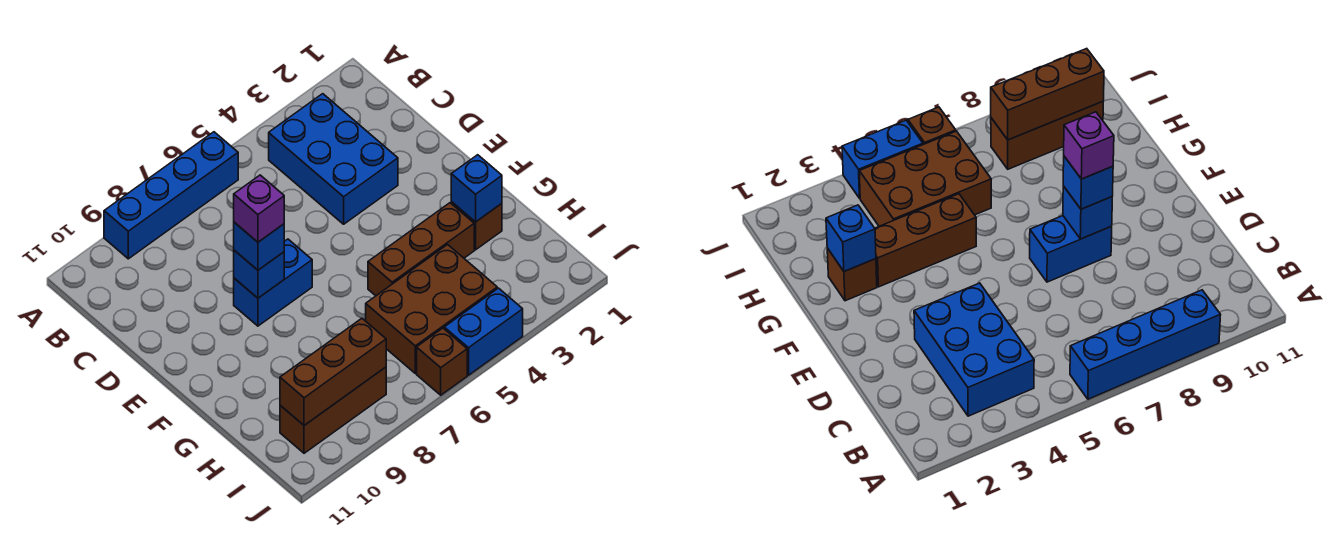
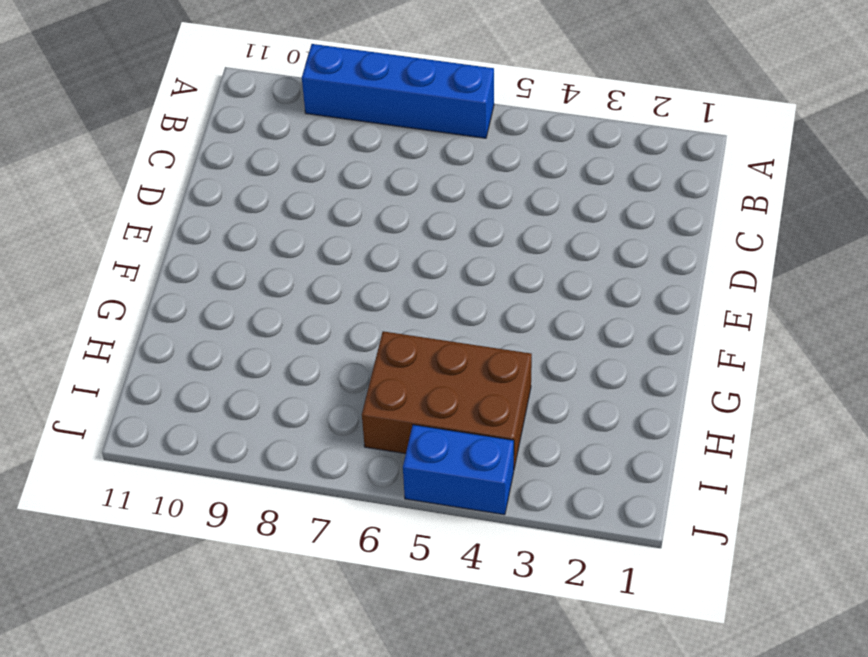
none -> blue brick B3:D4 level 1
none -> blue brick E7:E8 level 1
none -> brown brick G2 level 1

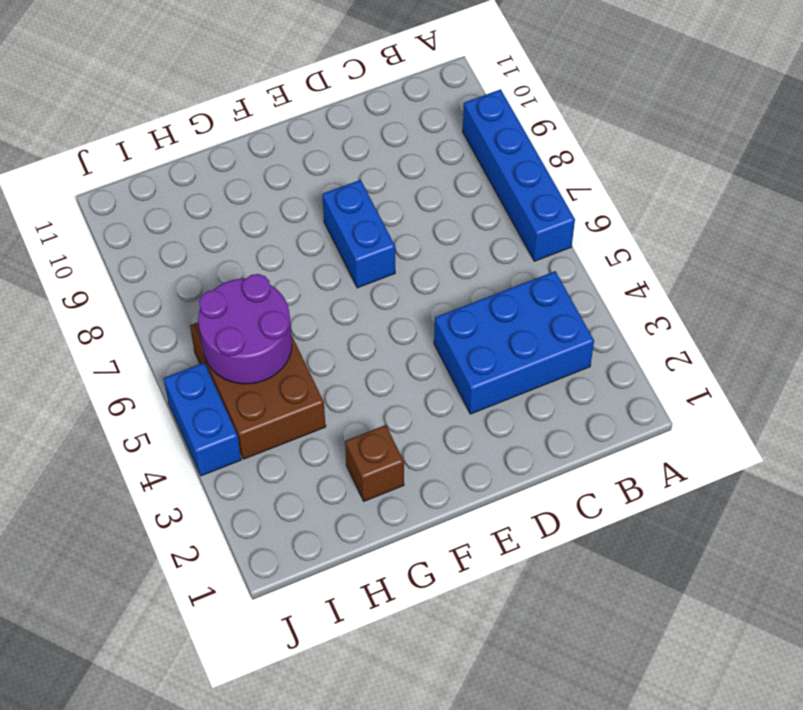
purple round brick H5:I6 level 2 -> none
none -> brown brick G3:G5 level 1
none -> brown brick I8:I10 level 1
none -> brown brick J6 level 1

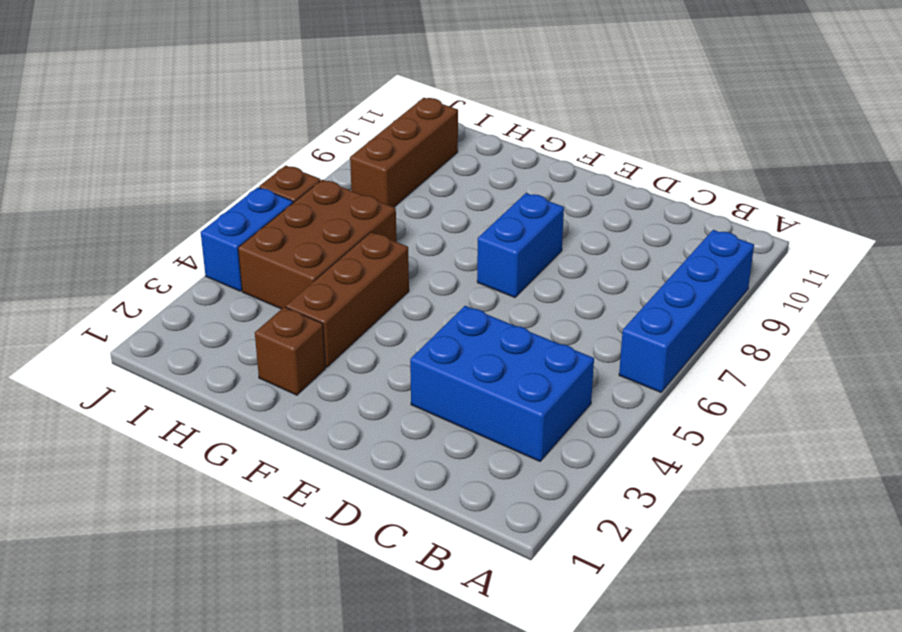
none -> blue brick E8 level 2
none -> blue brick G2 level 2
none -> brown brick I8:I10 level 2

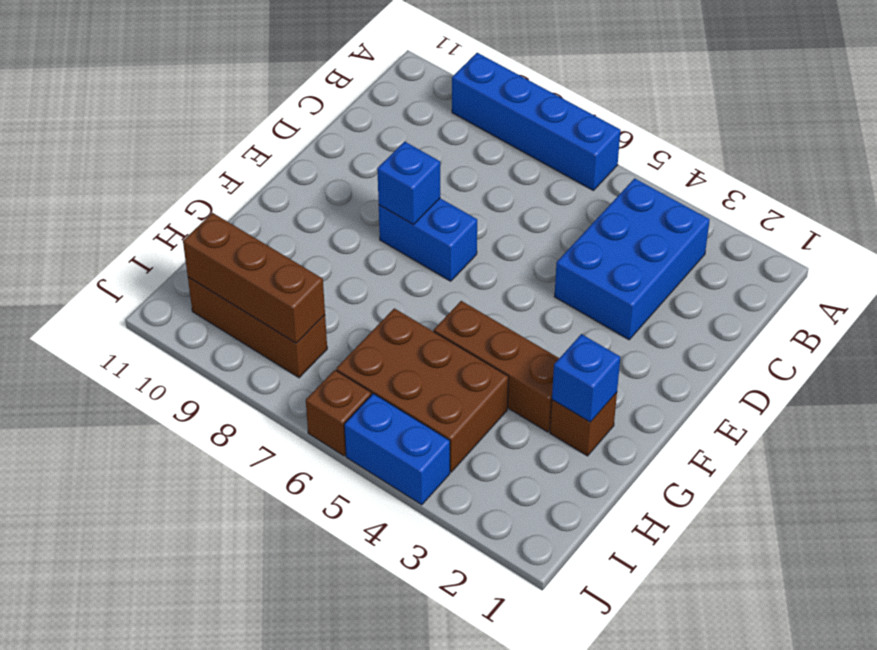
none -> blue brick E8 level 3
none -> purple brick E8 level 4

